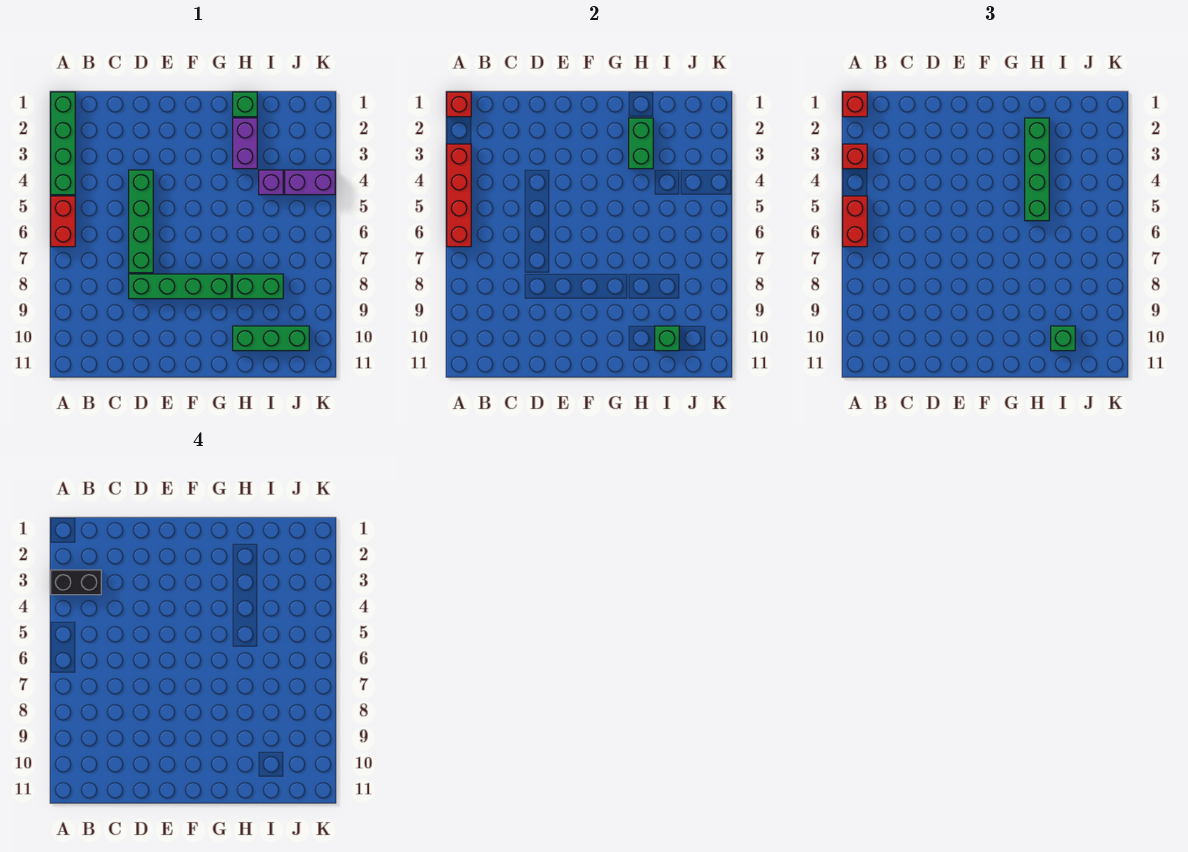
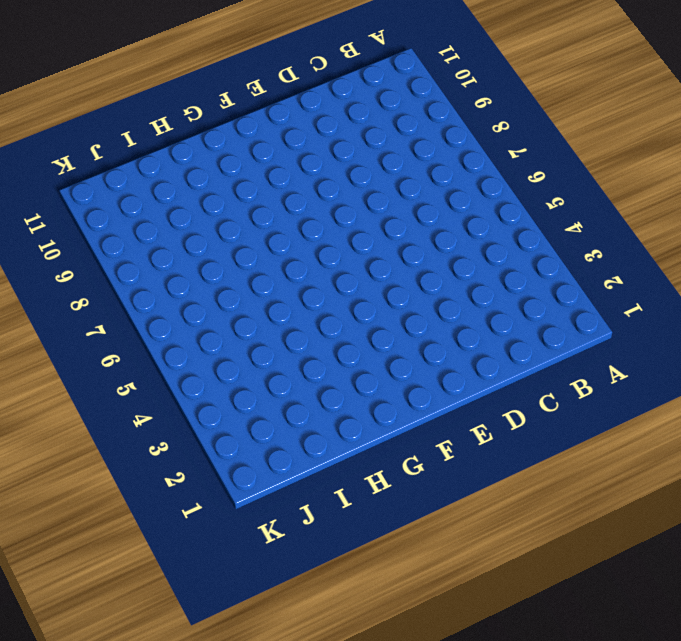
none -> green brick A1:A4 level 1
none -> red brick A5:A6 level 1
none -> green brick D4:D7 level 1

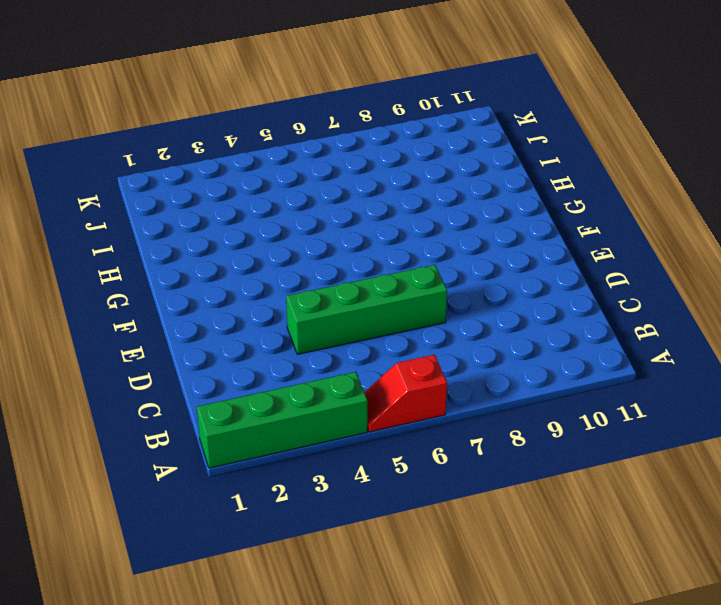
red slope A5:A6 level 1 top 6 -> red brick A5:A6 level 1
none -> green brick D8:G8 level 1
none -> green brick H1 level 1
none -> purple brick H2:H3 level 1

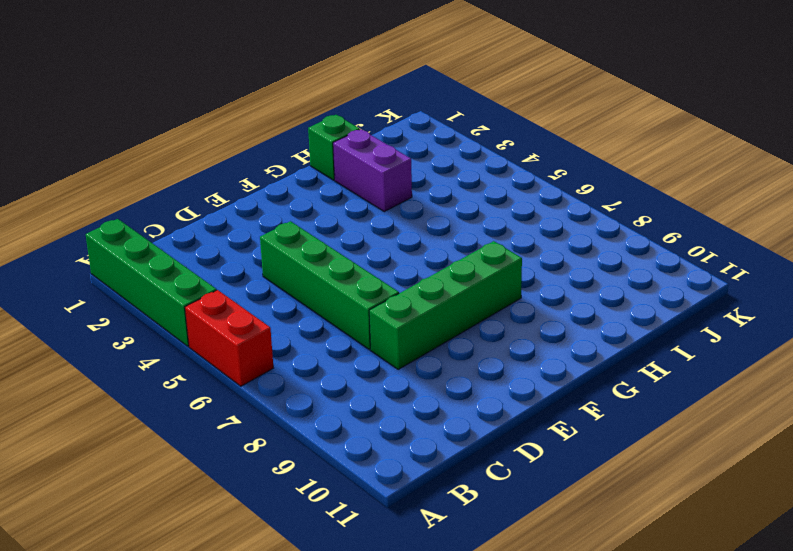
none -> green brick H8:I8 level 1
none -> green brick H10:J10 level 1
none -> purple brick I4 level 1

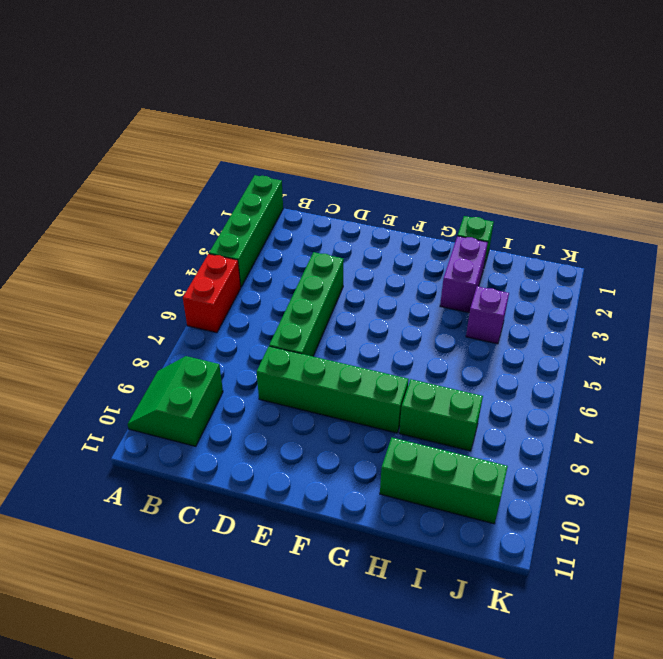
green slope A9:B10 level 1 top B -> none
none -> purple brick J4:K4 level 1
none -> red brick A1 level 2
none -> red brick A3:A6 level 2

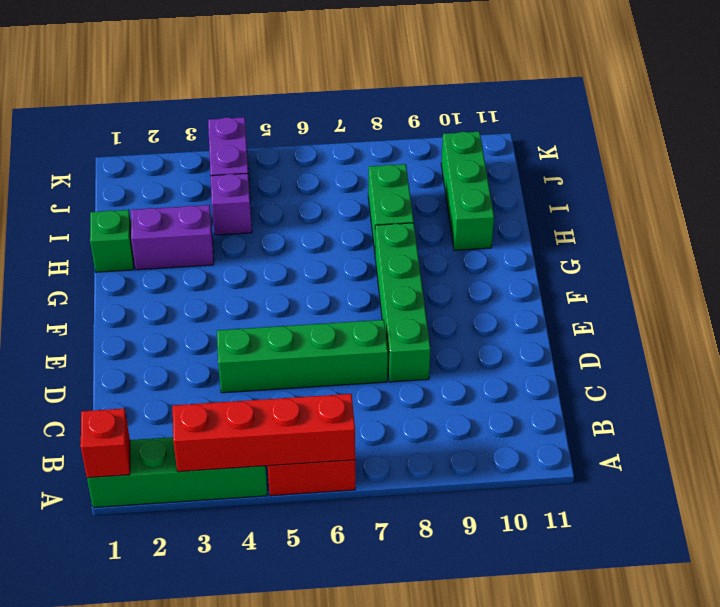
none -> green brick H2:H3 level 2
none -> green brick I10 level 2
none -> red brick A1 level 3

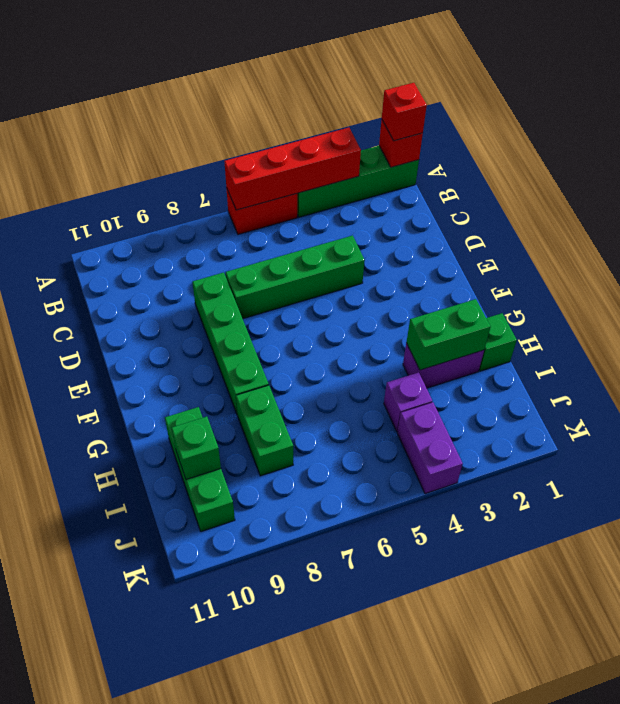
none -> red brick A3 level 3
none -> red brick A5:A6 level 3
none -> green brick H2:H5 level 3

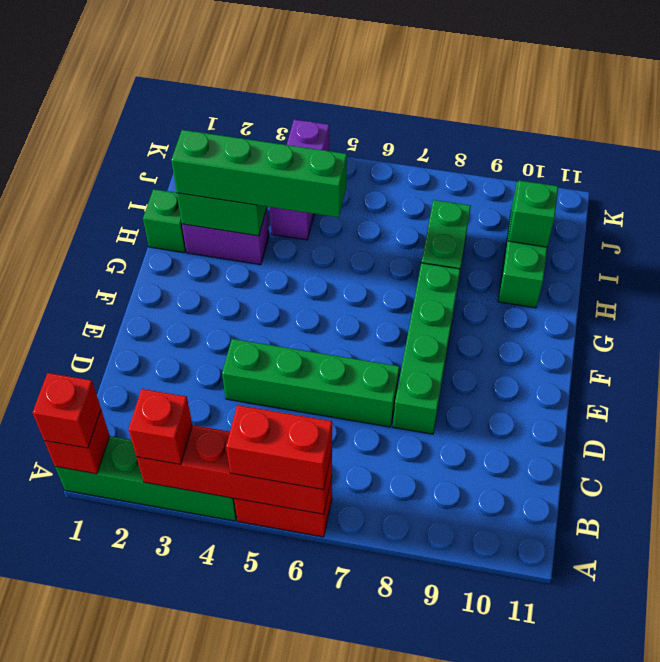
none -> green brick I10 level 3
none -> black brick A3:B3 level 4

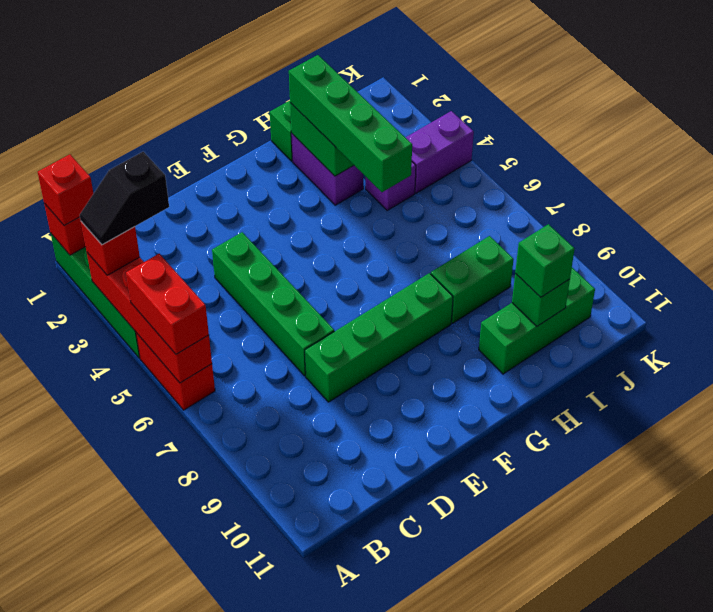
black slope A3:B3 level 4 top B -> black brick A3:B3 level 4

